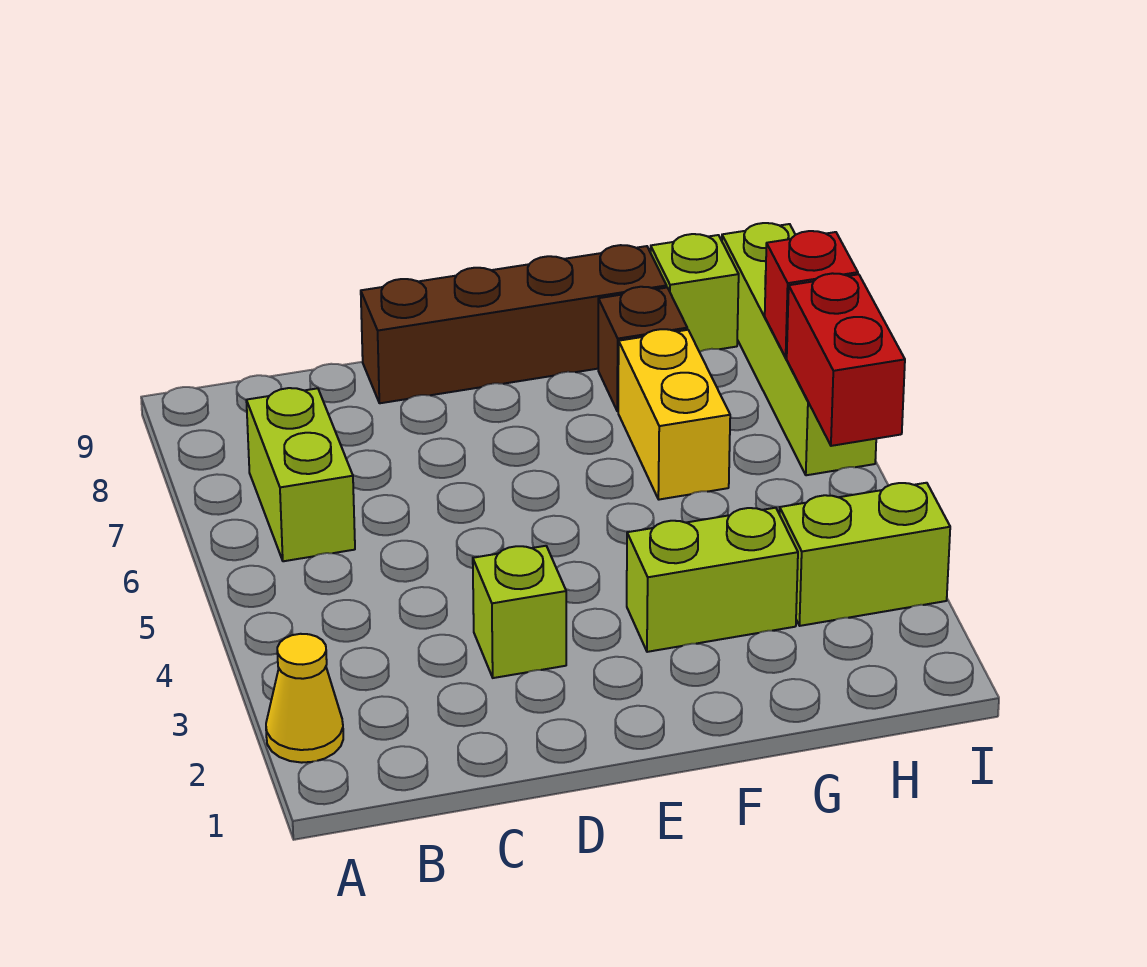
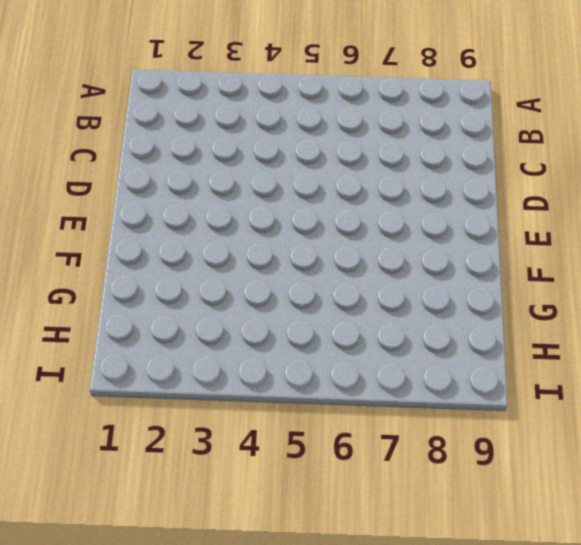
none -> yellow cone A2 level 1
none -> lime brick B6:B7 level 1
none -> lime brick D3 level 1

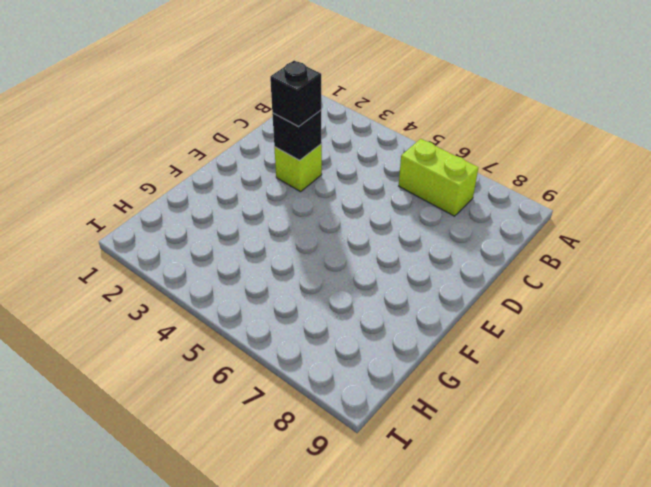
black brick D3 level 2 -> none
black brick D3 level 3 -> none
none -> yellow cone A2 level 1
none -> brown brick D9:G9 level 1
none -> lime brick F3:G3 level 1

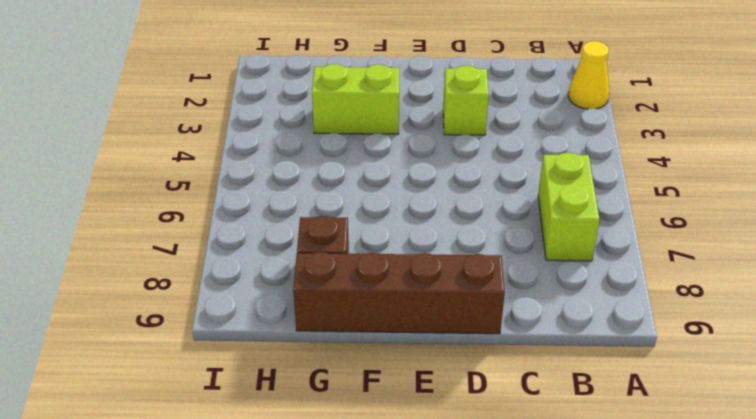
none -> yellow brick G6:G7 level 1
none -> lime brick H3:I3 level 1
none -> lime brick H9 level 1

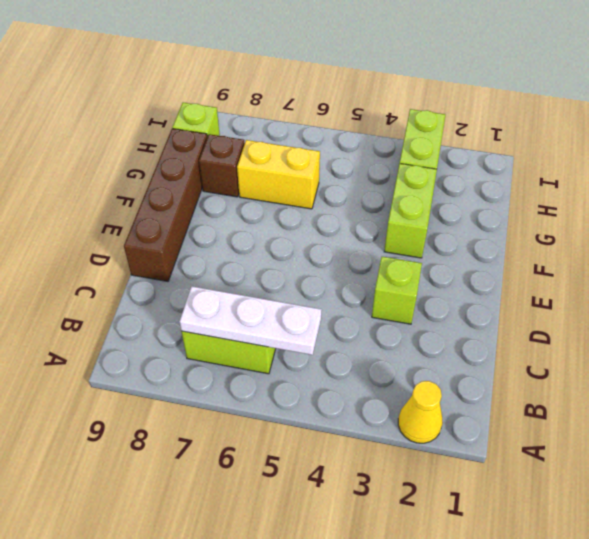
white plate B5:B7 level 2 -> none
none -> lime brick I6:I9 level 1
none -> red brick I5:I6 level 2
none -> red brick I7 level 2

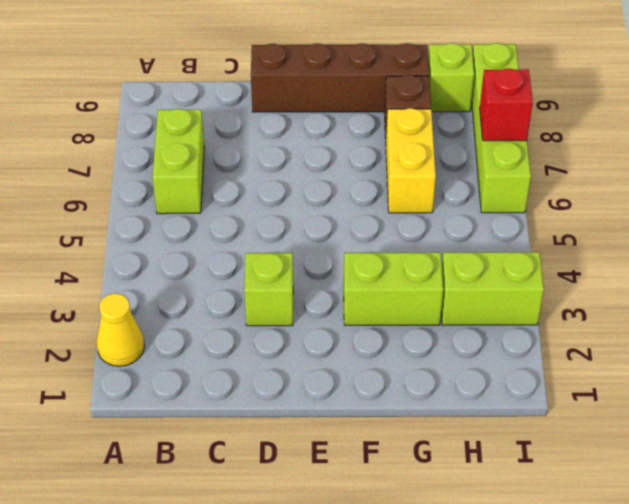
none -> red brick I5:I6 level 2

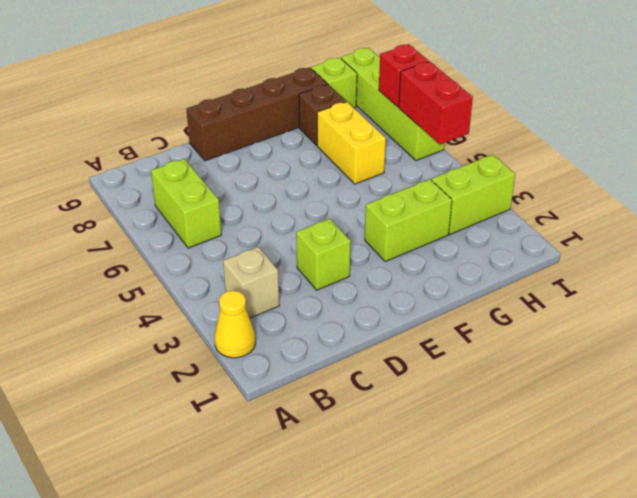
tan brick B3 level 1 -> none

